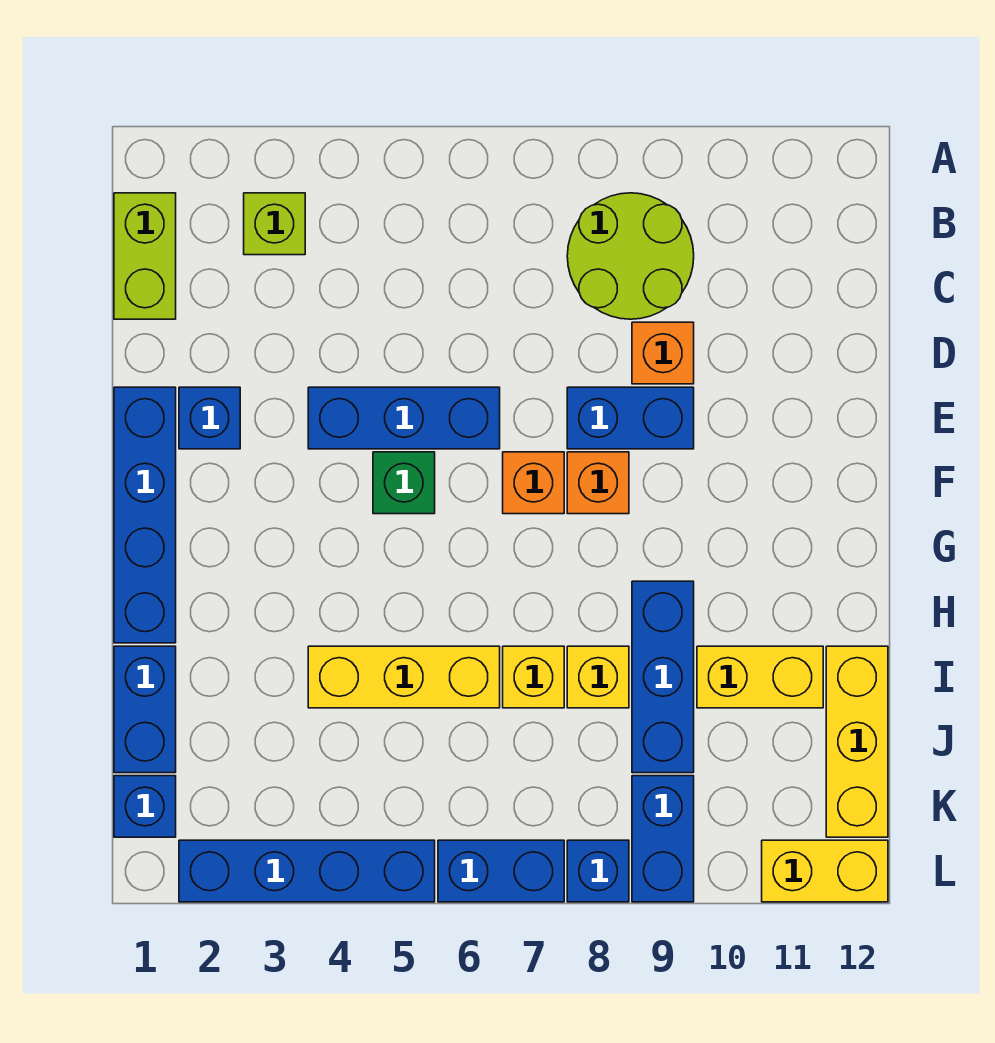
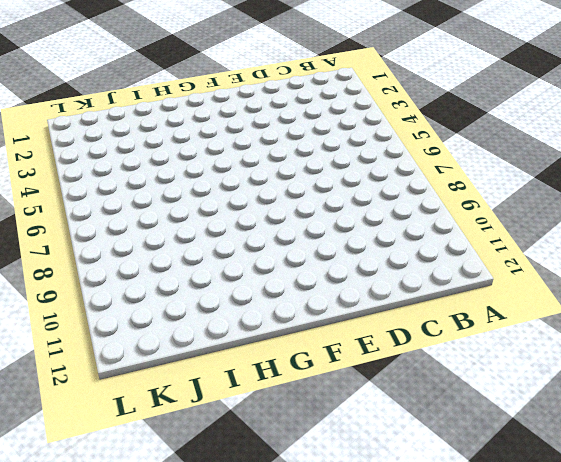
none -> lime brick B1:C1 level 1
none -> lime brick B3 level 1
none -> lime round brick B8:C9 level 1

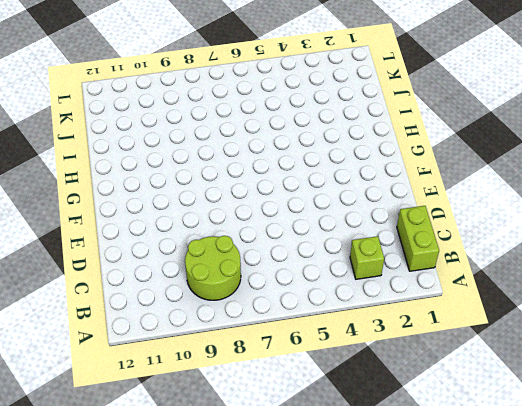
none -> orange brick D9 level 1
none -> blue brick E1:H1 level 1
none -> blue brick E2 level 1

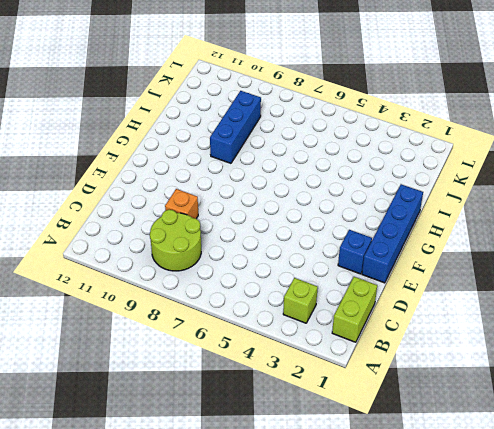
none -> blue brick E4:E6 level 1
none -> blue brick E8:E9 level 1
none -> green brick F5 level 1

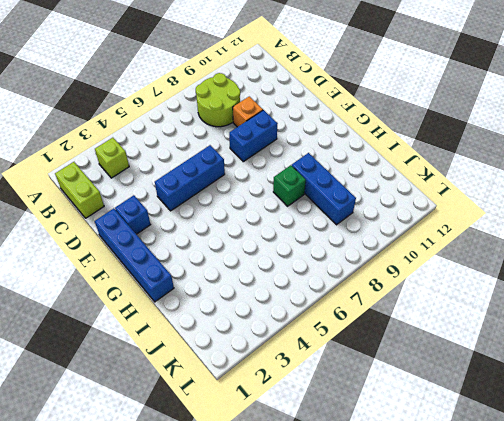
green brick H8 level 1 -> green brick F5 level 1
none -> orange brick F7 level 1
none -> orange brick F8 level 1
none -> blue brick I1:J1 level 1

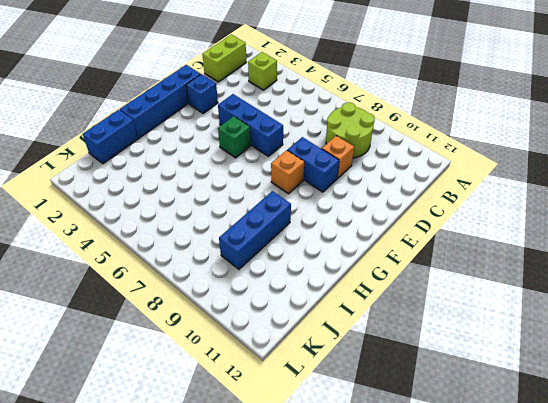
none -> orange brick F7 level 1
none -> yellow brick I4:I6 level 1
none -> yellow brick I7 level 1

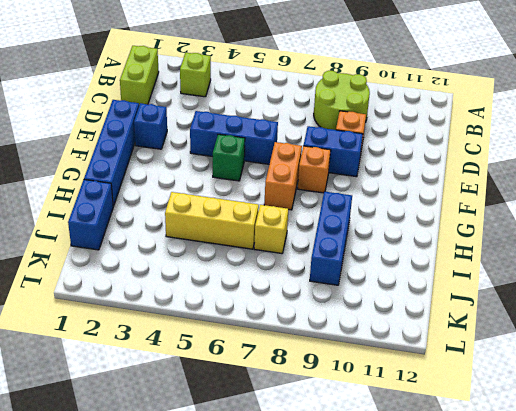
orange brick F7:G7 level 1 -> orange brick F7 level 1
none -> yellow brick I8 level 1
none -> yellow brick I10:I11 level 1
none -> yellow brick I12:K12 level 1

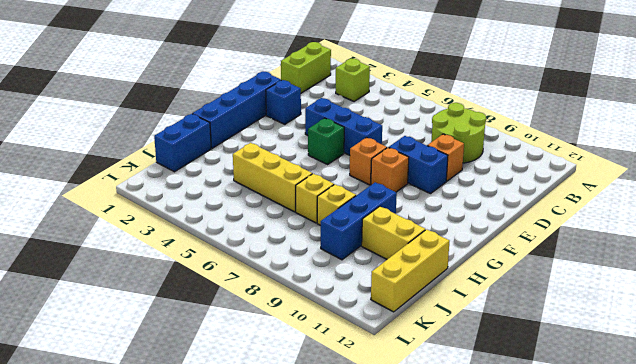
none -> blue brick K1 level 1
none -> blue brick K9:L9 level 1
none -> blue brick L2:L5 level 1

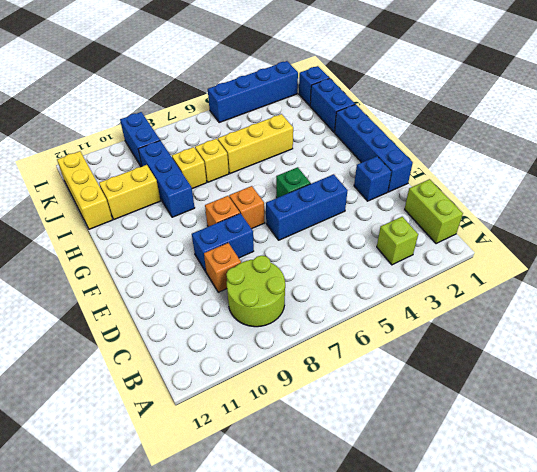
none -> blue brick L6:L7 level 1
none -> blue brick L8 level 1
none -> yellow brick L11:L12 level 1

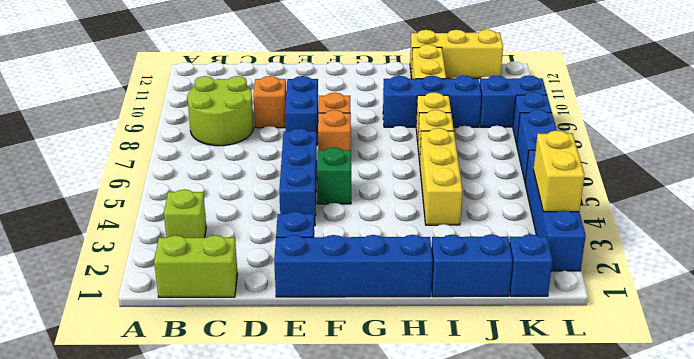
yellow brick L3:L4 level 2 -> yellow brick L11:L12 level 1

